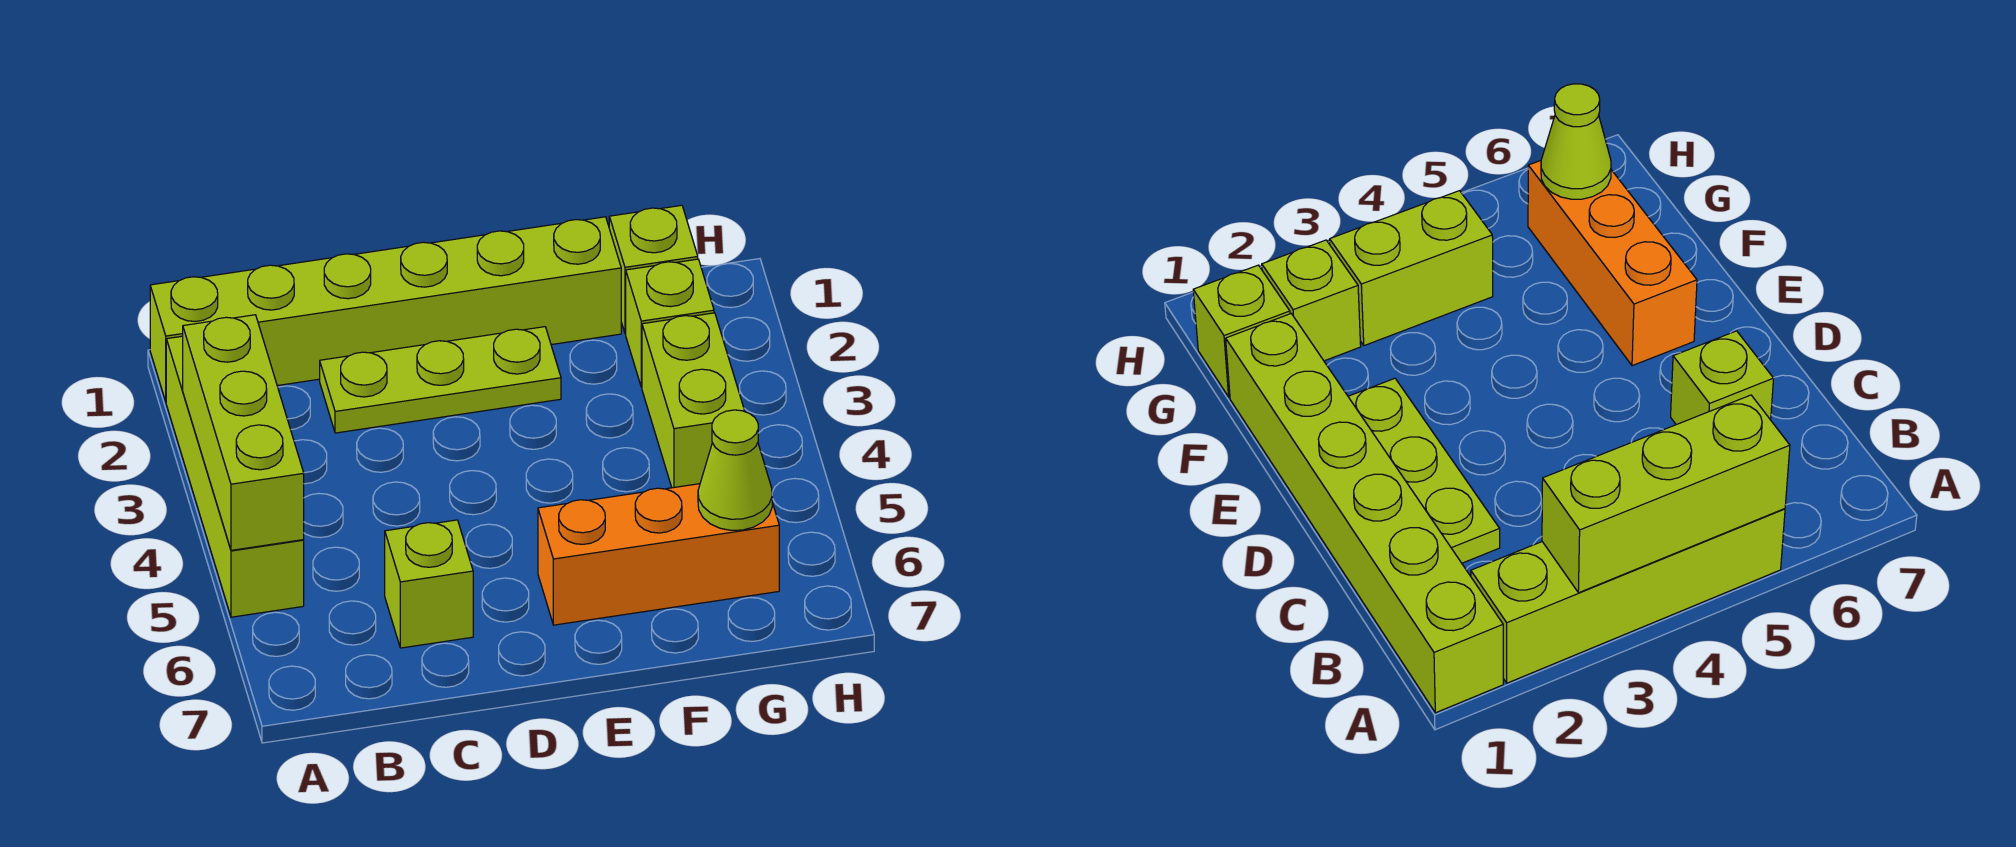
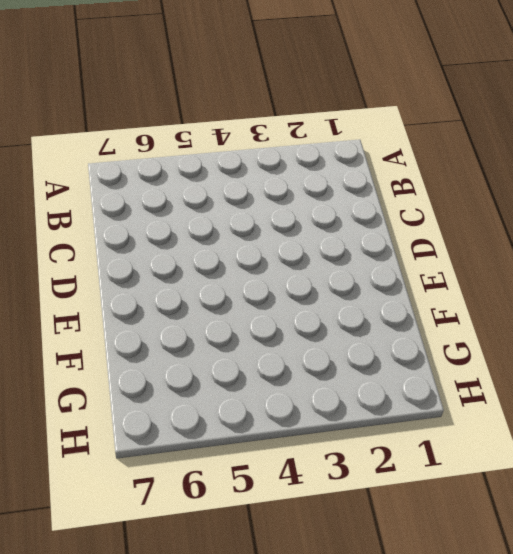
none -> lime brick A1:F1 level 1
none -> lime brick A2:A5 level 1

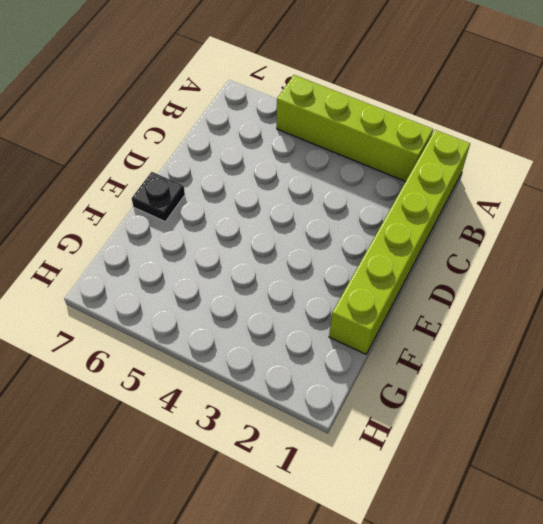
black plate E7 level 1 -> none
none -> lime plate C2:E2 level 1
none -> lime brick C6 level 1

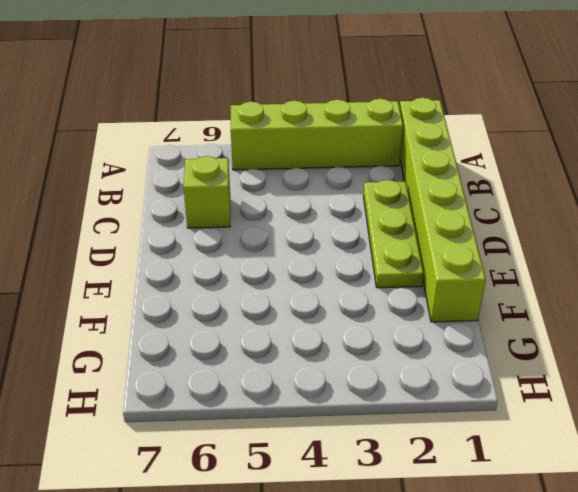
none -> orange brick E6:G6 level 1
none -> lime brick G1 level 1

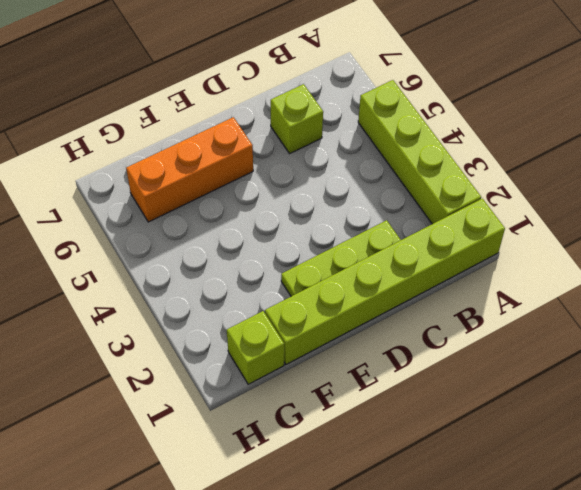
none -> lime brick G2 level 1
none -> lime brick G3:G4 level 1

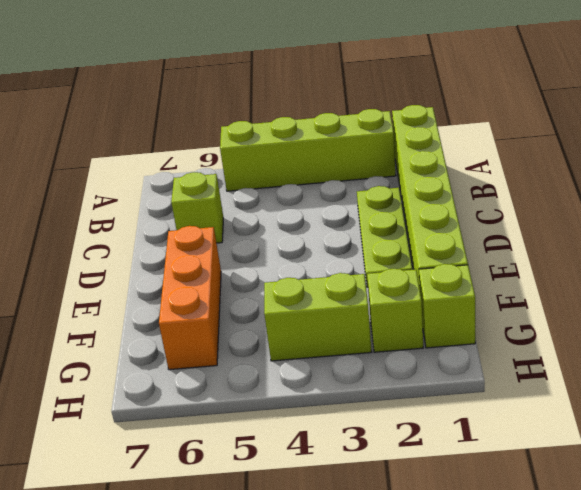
none -> lime brick A3:A5 level 2
none -> lime cone G6 level 2

